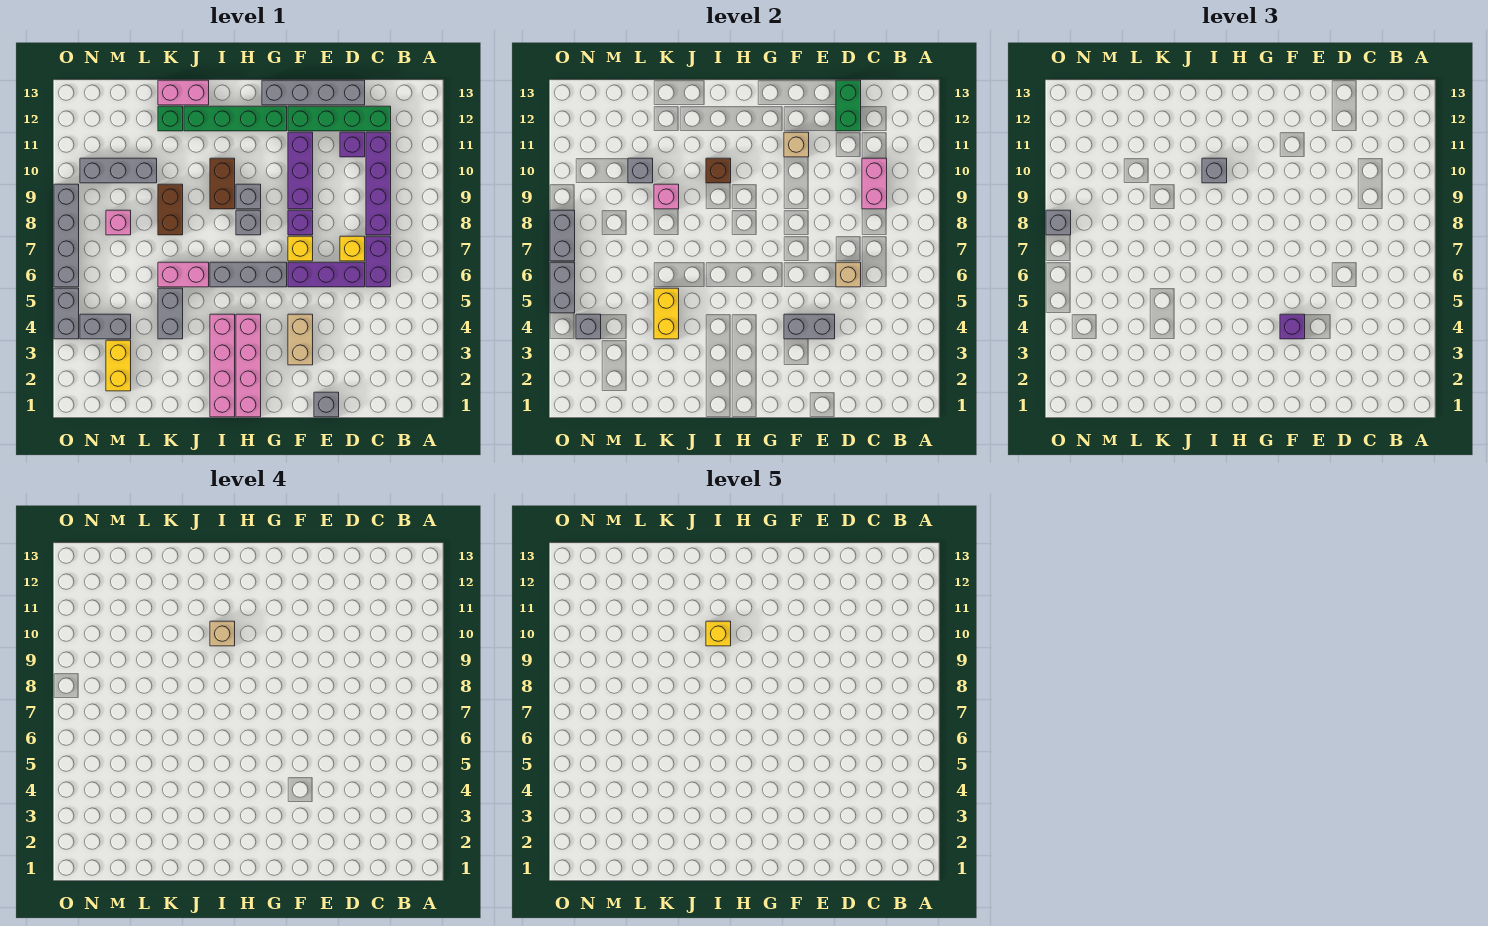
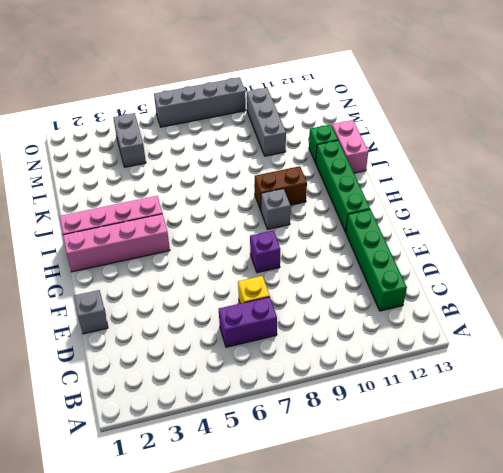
none -> purple brick C8:C11 level 1
none -> purple brick D6:F6 level 1
none -> purple brick D11 level 1
none -> grey brick D13:G13 level 1

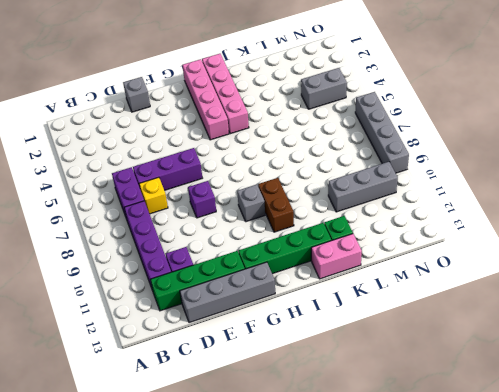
none -> tan brick F3:F4 level 1
none -> yellow brick F7 level 1
none -> purple brick F9:F11 level 1
none -> grey brick G6:I6 level 1

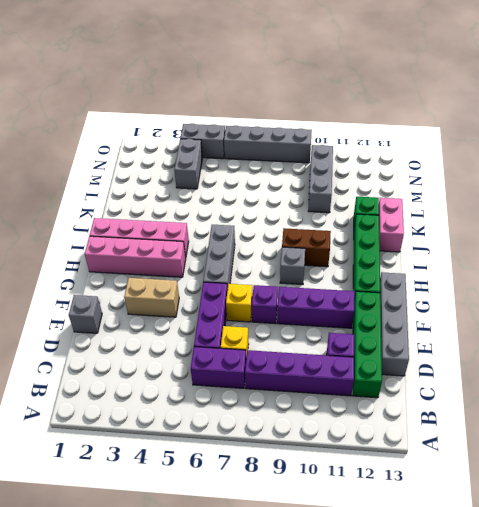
none -> grey brick H8 level 1
none -> pink brick J6:K6 level 1
none -> grey brick K4:K5 level 1
none -> brown brick K8:K9 level 1

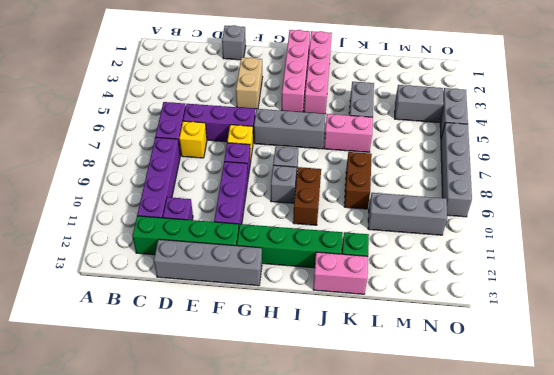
none -> yellow brick M2:M3 level 1
none -> pink brick M8 level 1
none -> pink brick C9:C10 level 2
none -> tan brick D6 level 2

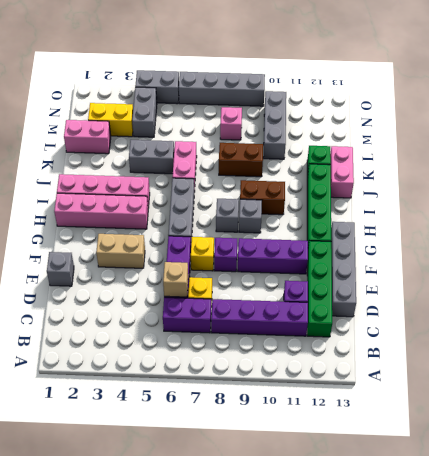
pink brick L1:L2 level 1 -> pink brick C9:C10 level 2
none -> green brick D12:D13 level 2
none -> grey brick E4:F4 level 2
none -> tan brick F11 level 2
none -> brown brick I10 level 2

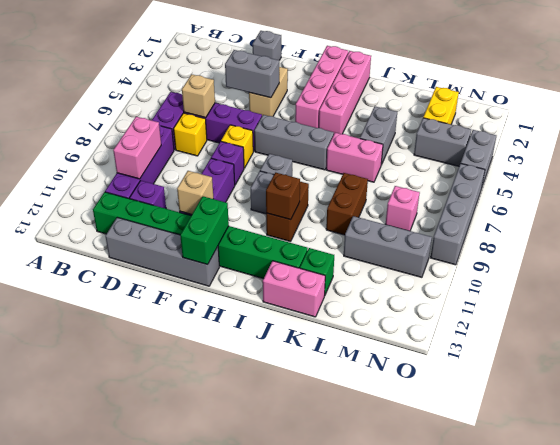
green brick G12:G13 level 2 -> green brick D12:D13 level 2
none -> yellow brick K4:K5 level 2
none -> pink brick K9 level 2
none -> grey brick L10 level 2
none -> grey brick N4 level 2

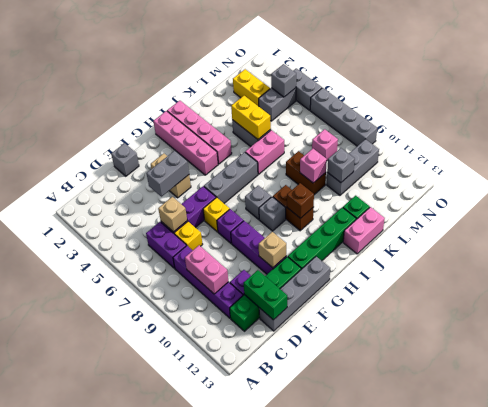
none -> grey brick O5:O6 level 2
none -> grey brick O7:O8 level 2
none -> purple brick F4 level 3
none -> grey brick I10 level 3

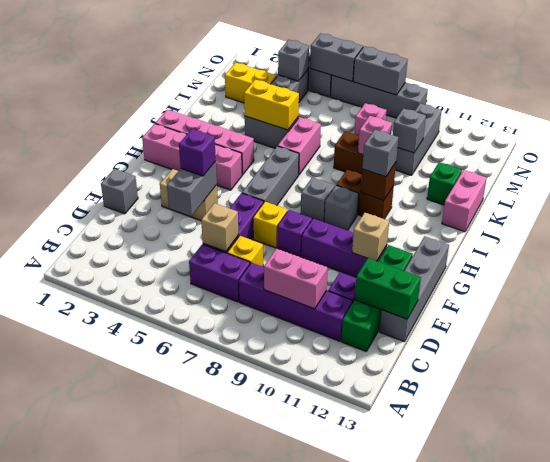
none -> green brick G12:J12 level 1
none -> grey brick O8 level 3
none -> tan brick I10 level 4
none -> yellow brick I10 level 5

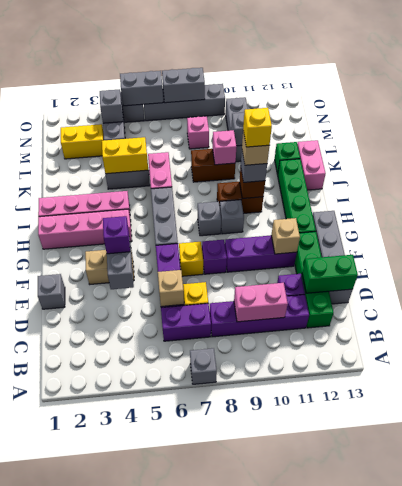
grey brick A7 level 1 -> grey brick O8 level 3

